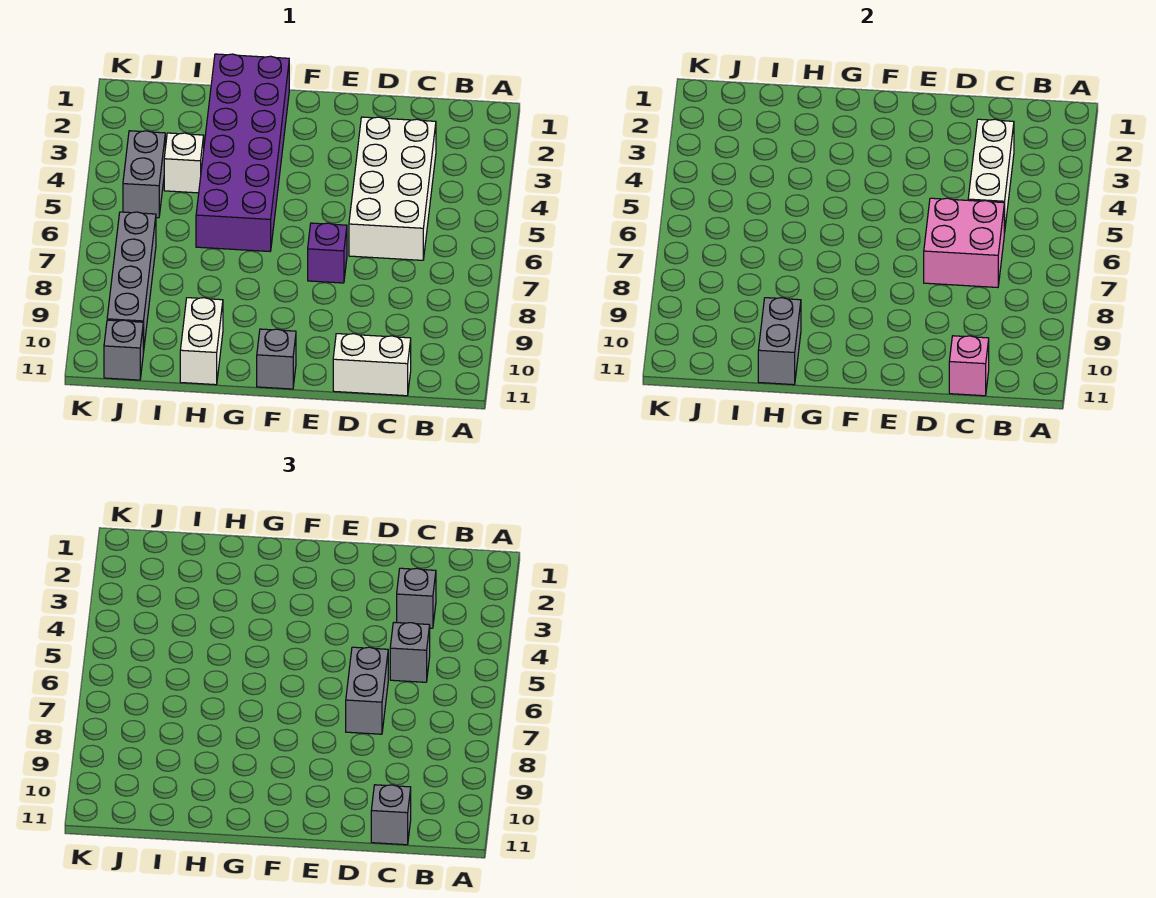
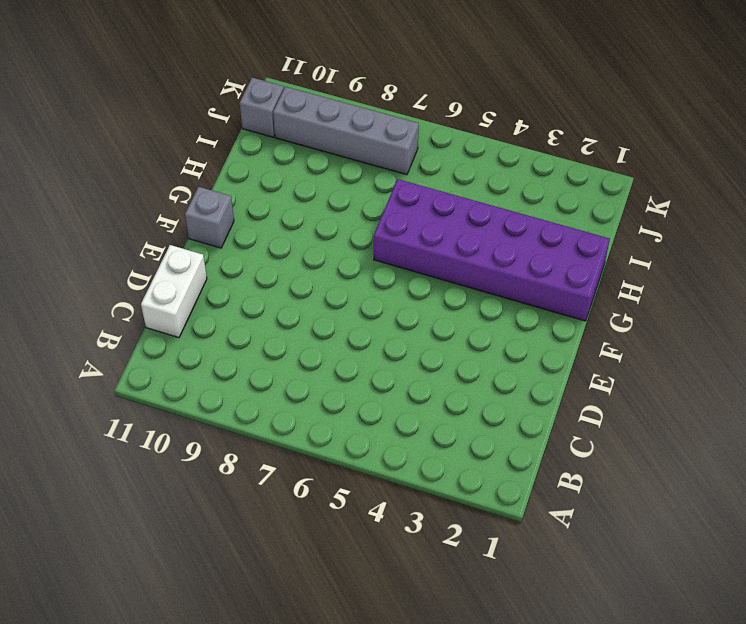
none -> white brick C3:D6 level 1
none -> purple brick E7 level 1
none -> white brick H10:H11 level 1

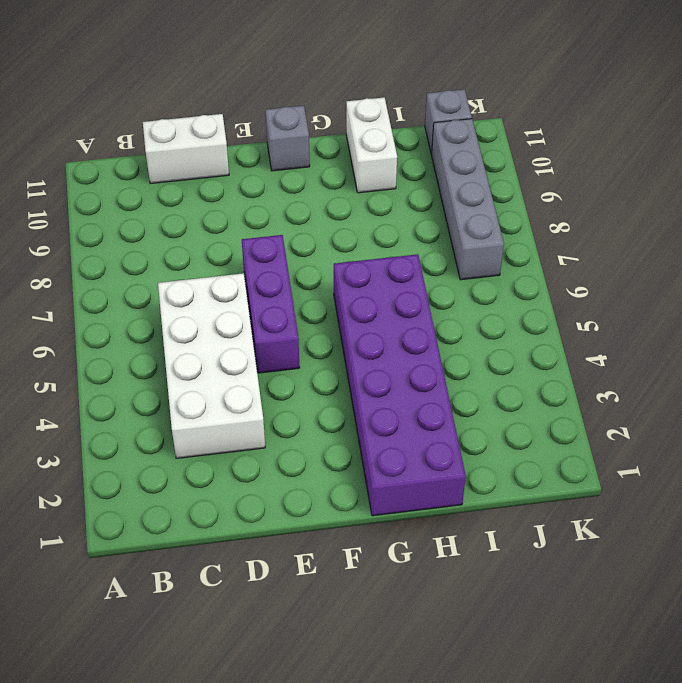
purple brick E5:E7 level 1 -> purple brick E7 level 1
none -> white brick I4 level 1
none -> grey brick J4:J5 level 1
none -> white brick C3:C5 level 2

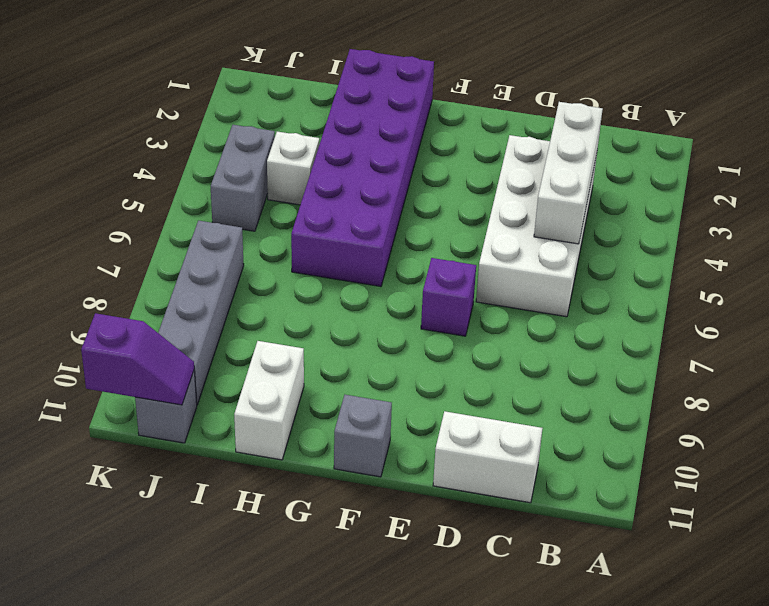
purple slope J11:K11 level 2 top K -> none
none -> pink brick C6:D7 level 2
none -> pink brick C11 level 2
none -> grey brick H10:H11 level 2

